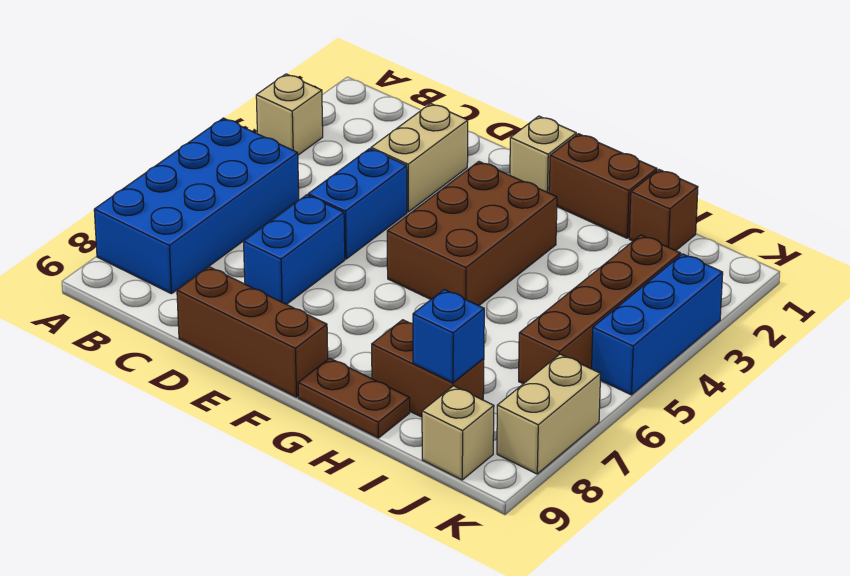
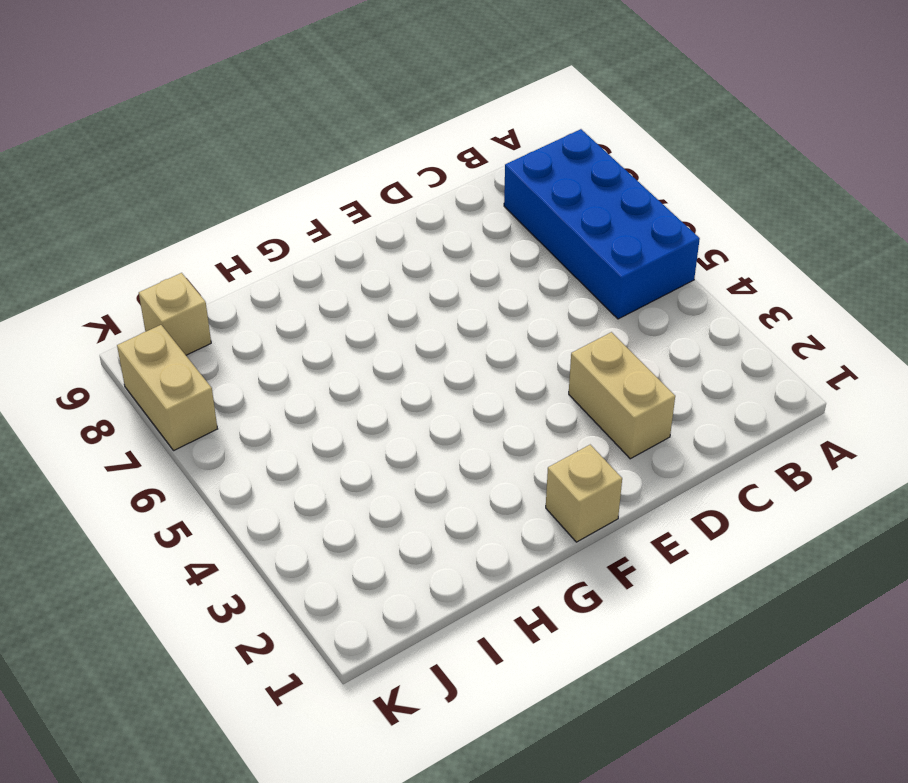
none -> tan brick A3 level 1
none -> blue brick D4:D5 level 1
none -> blue brick D6:D7 level 1

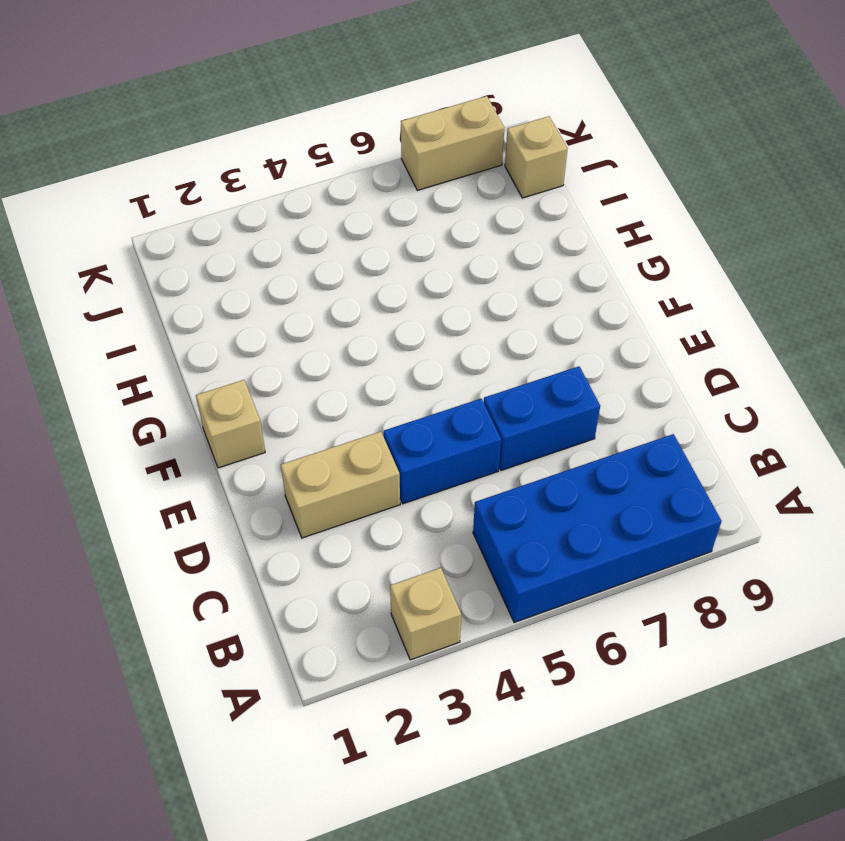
none -> brown brick D9:F9 level 1
none -> brown brick F3:G5 level 1
none -> brown brick G1:H1 level 1

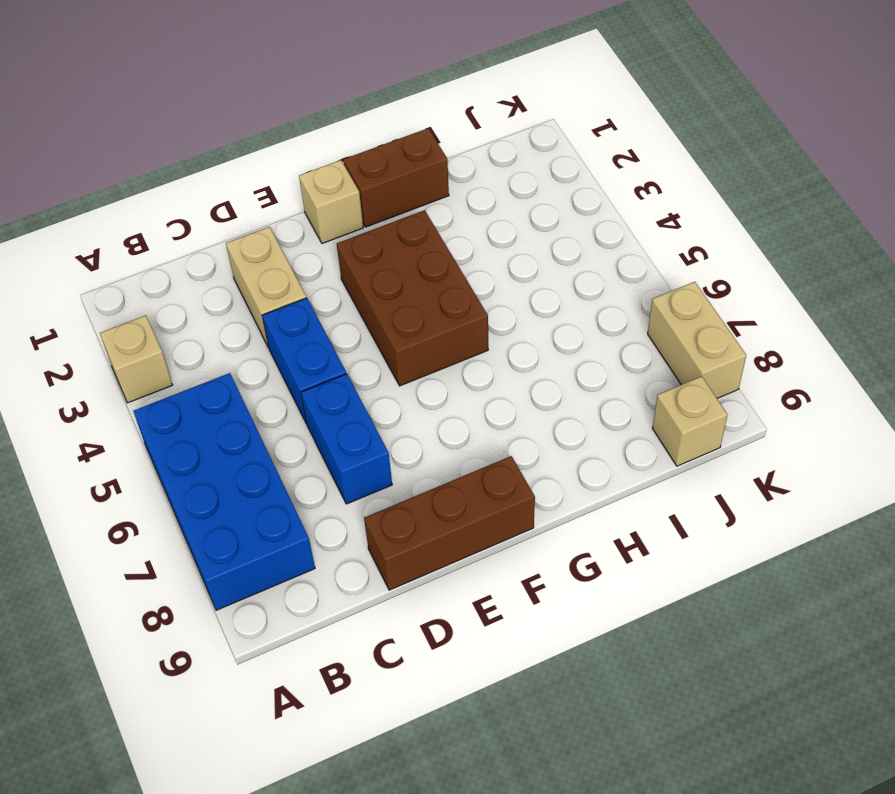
none -> brown plate G9:H9 level 1
none -> brown brick H8:I8 level 1
none -> brown brick I1 level 1

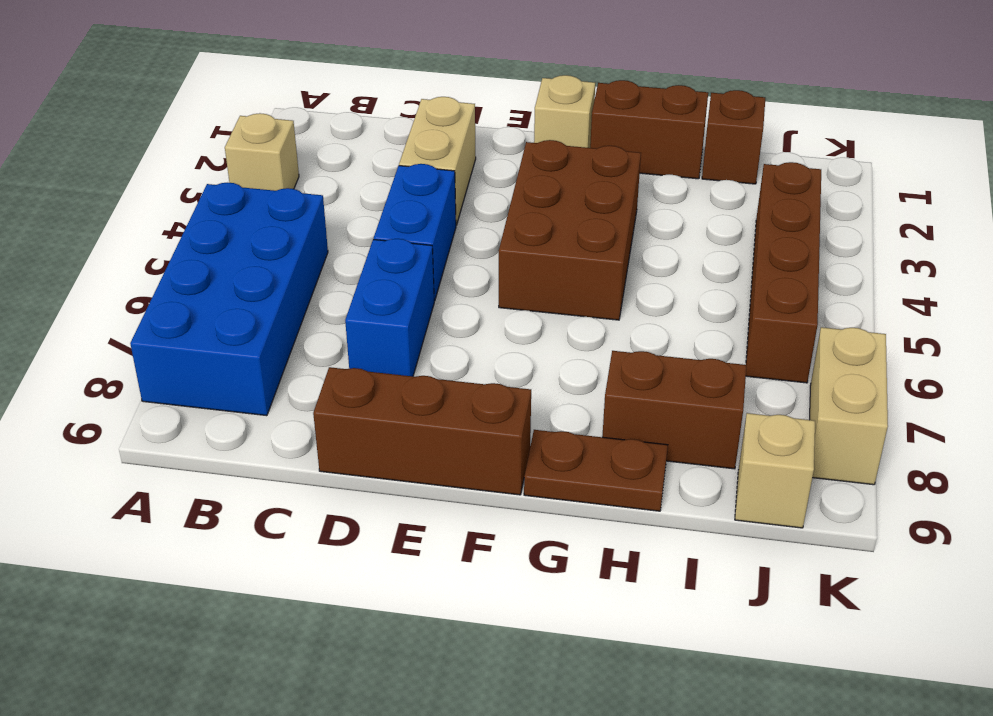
none -> blue brick K3:K5 level 1
none -> blue brick I8 level 2

